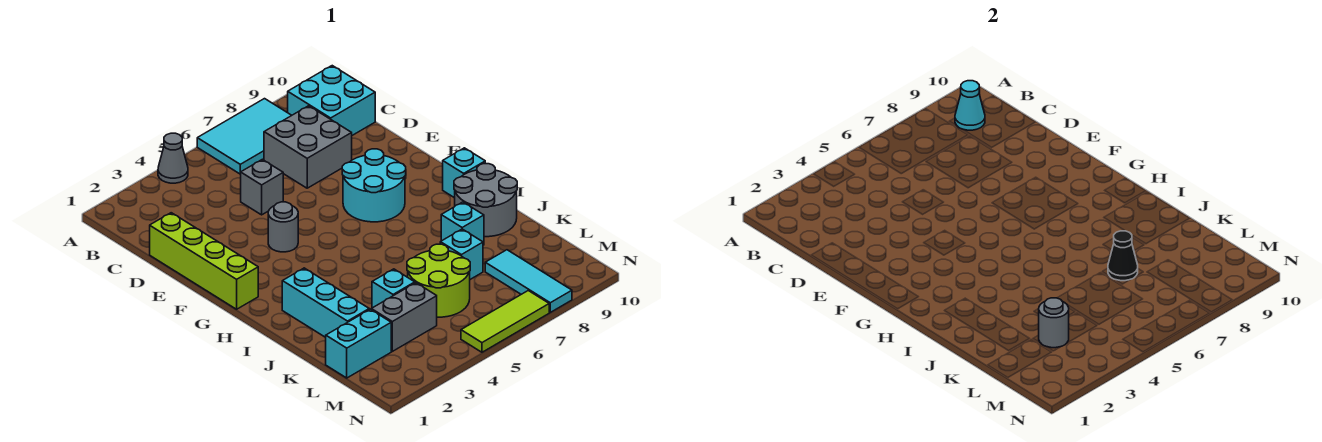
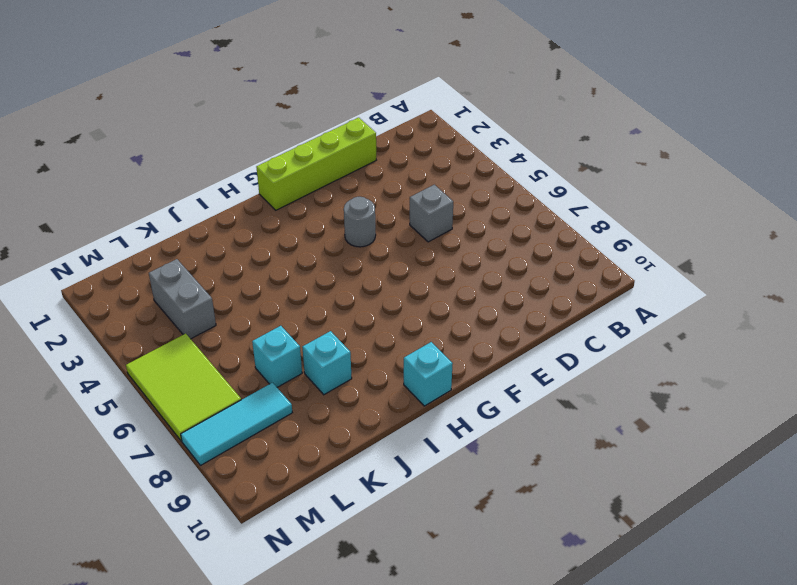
lime tile M5:N7 level 1 -> lime tile N5:N7 level 1
none -> grey cone A4 level 1
none -> cyan tile A6:B8 level 1
none -> cyan brick B9:C10 level 1

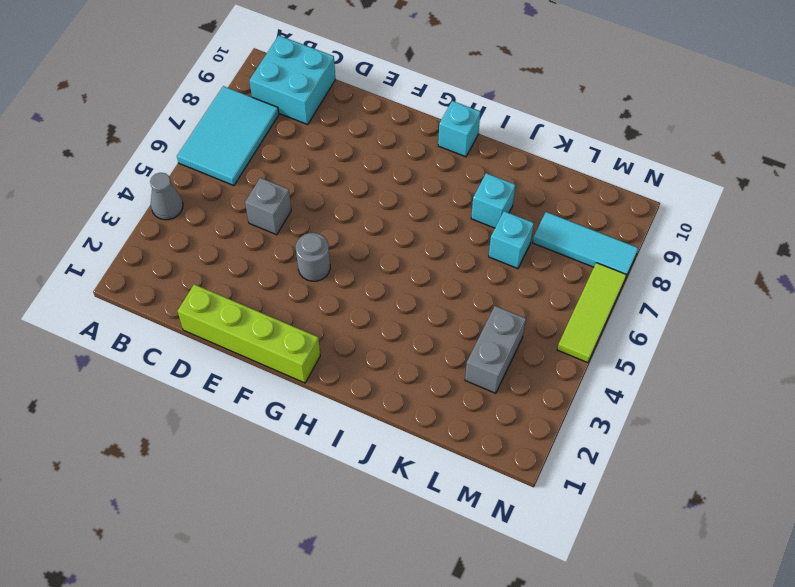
none -> grey brick C7:D8 level 1
none -> cyan round brick F7:G8 level 1
none -> cyan brick I2:K2 level 1

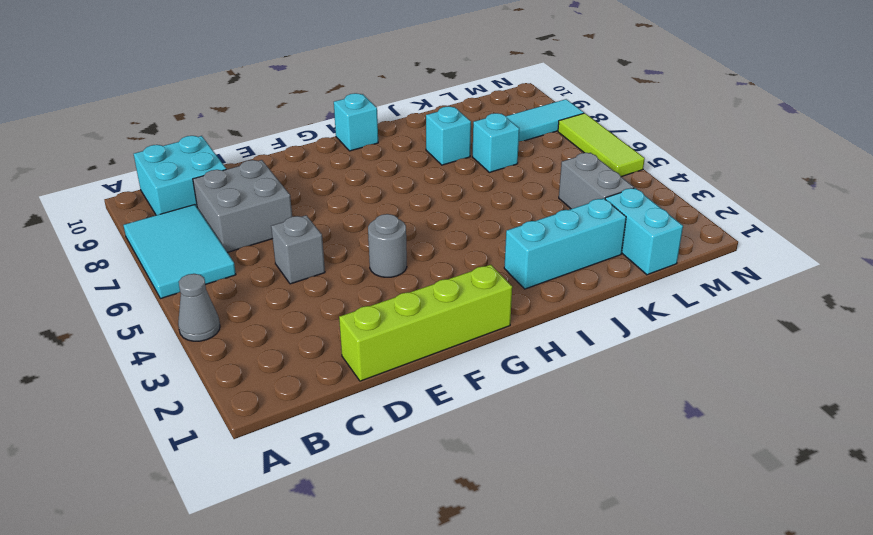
none -> cyan round brick F7:G8 level 1
none -> grey round brick I9:J10 level 1
none -> cyan brick K4 level 1

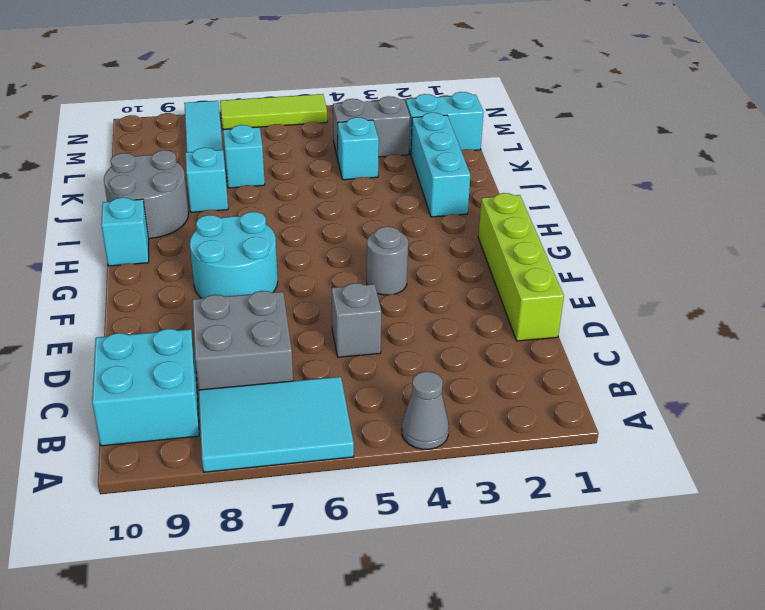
none -> lime round brick K5:L6 level 1
none -> cyan cone B9 level 2
none -> black cone K7 level 2

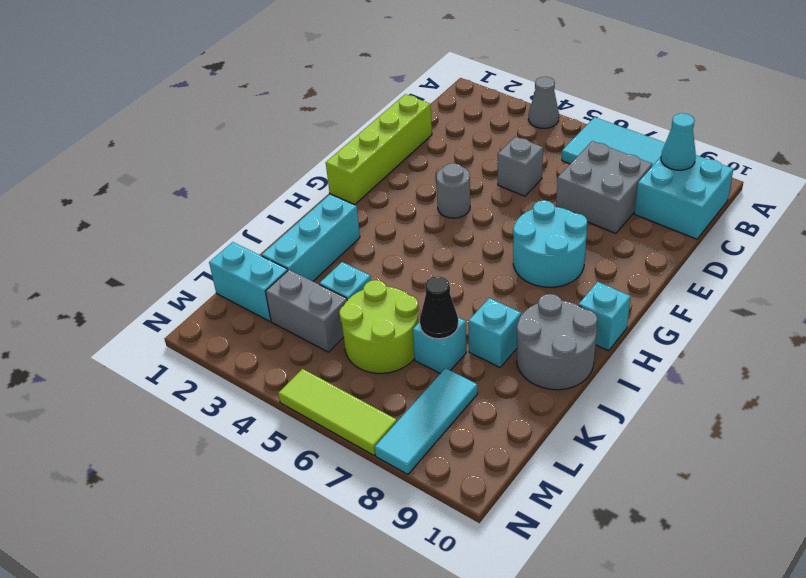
none -> grey round brick L3 level 2

